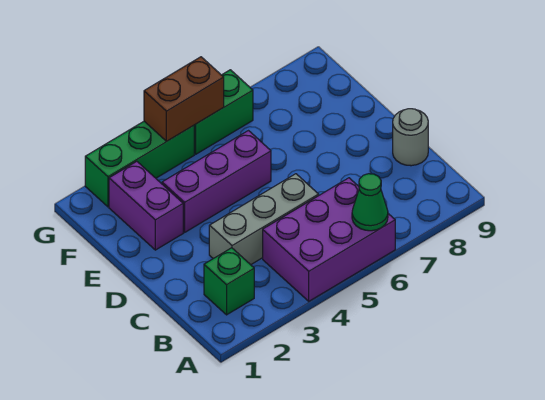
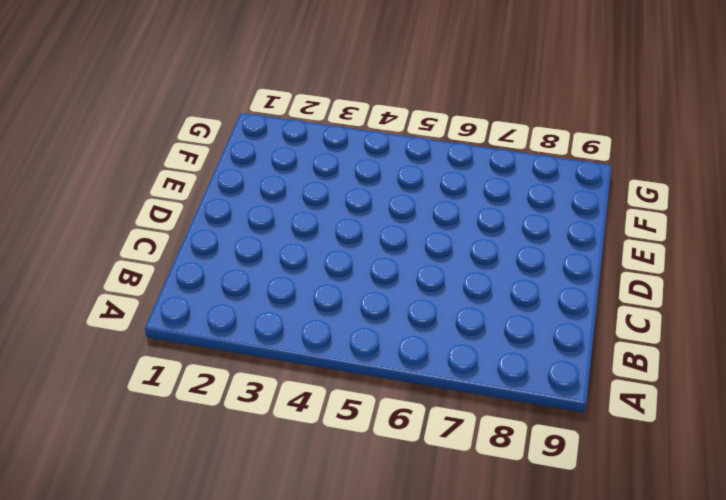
none -> purple brick A4:B6 level 1
none -> green brick B2 level 1

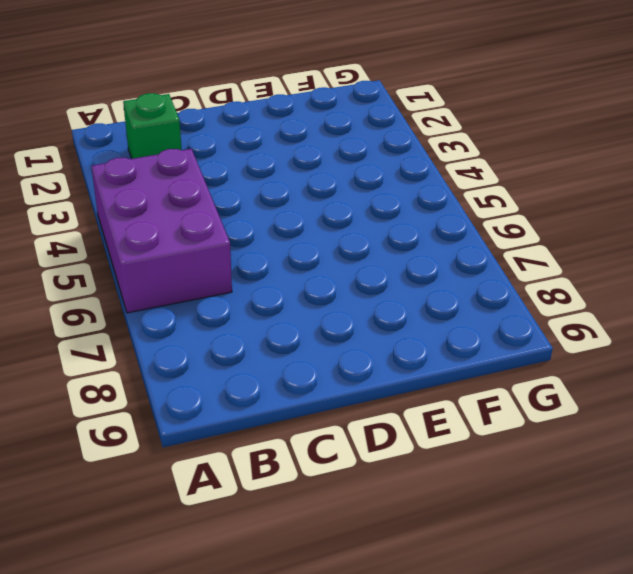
none -> grey brick C3:C5 level 1
none -> grey round brick C9 level 1

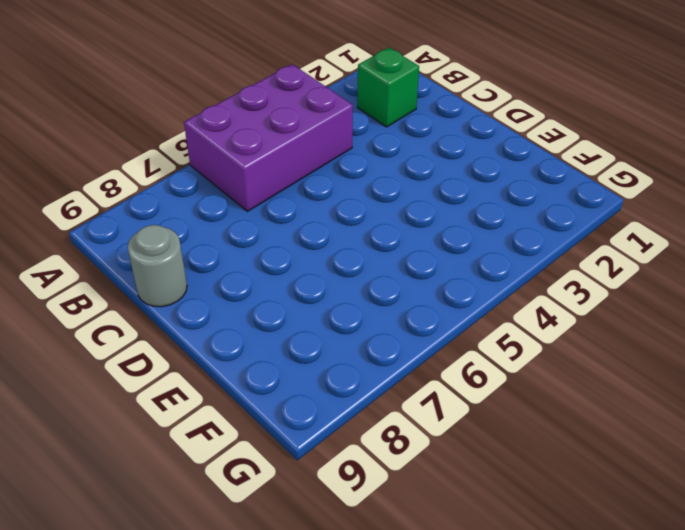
none -> grey brick C3:C5 level 1
none -> purple brick E2:F2 level 1

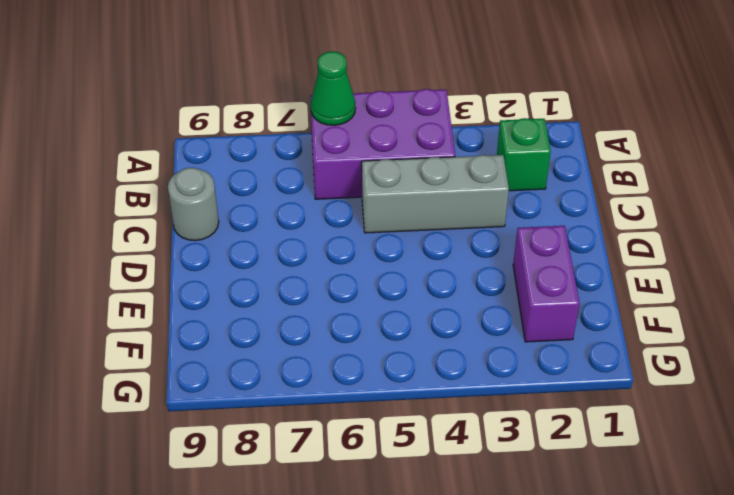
none -> purple brick E3:E5 level 1
none -> green brick G2:G4 level 1

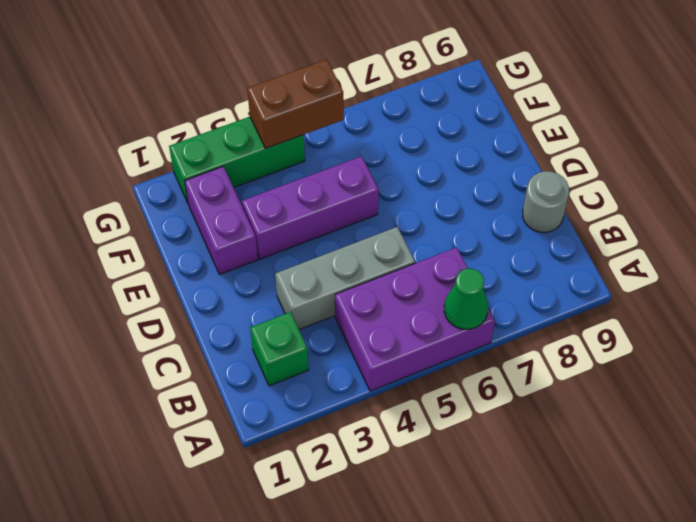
none -> green brick G5:G6 level 1

